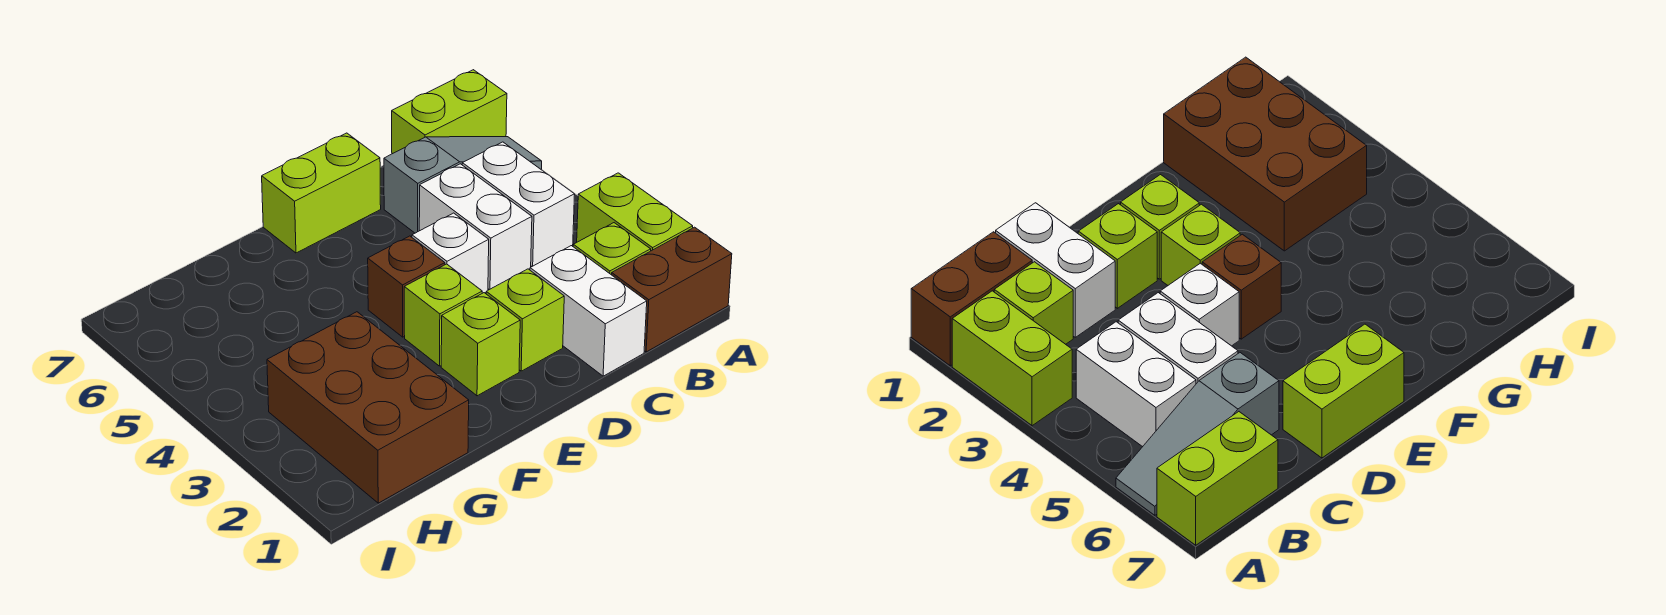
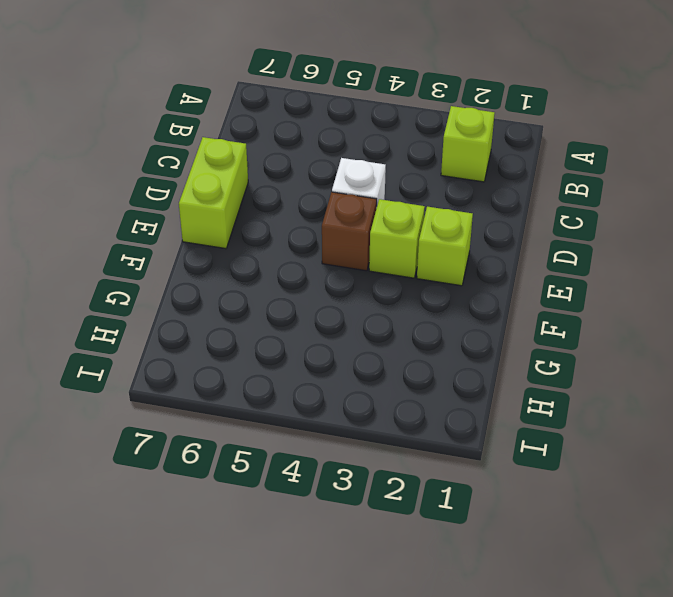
none -> brown brick A1:B1 level 1
none -> lime brick A2:A3 level 1
none -> grey slope A6:C6 level 1 top C

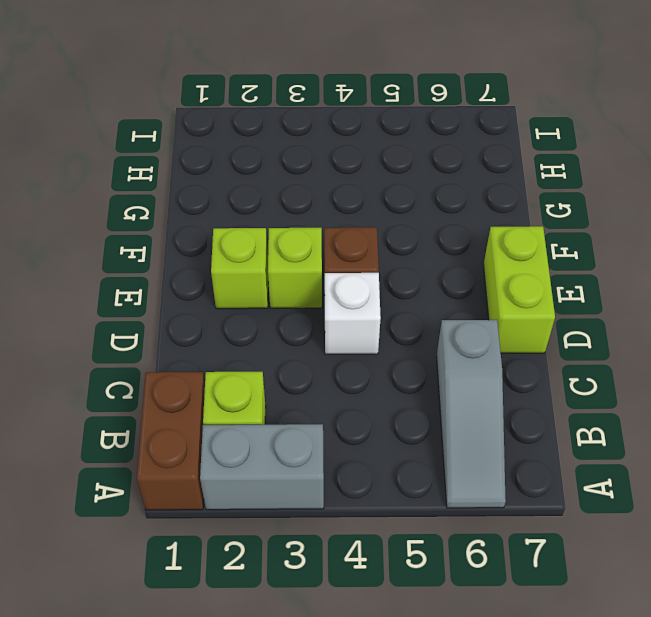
grey brick A2:A3 level 1 -> lime brick A2:A3 level 1
none -> lime brick A7:B7 level 1
none -> white brick B4:B5 level 1
none -> white brick C1:C2 level 1

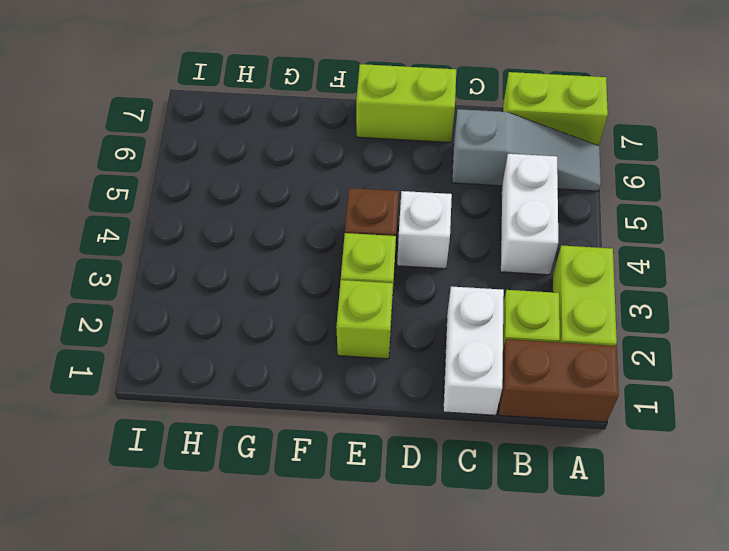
none -> white brick C4:C5 level 1
none -> lime brick D2 level 1
none -> brown brick G1:H3 level 1

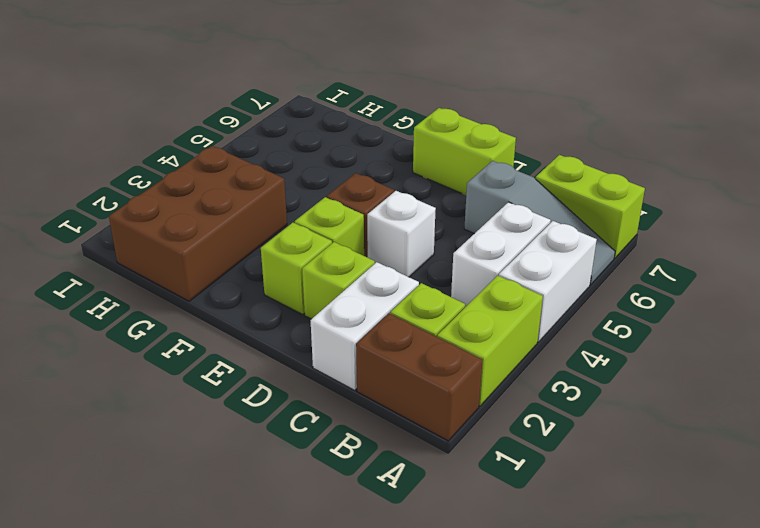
white brick A4:A5 level 1 -> white brick C4:C5 level 1

